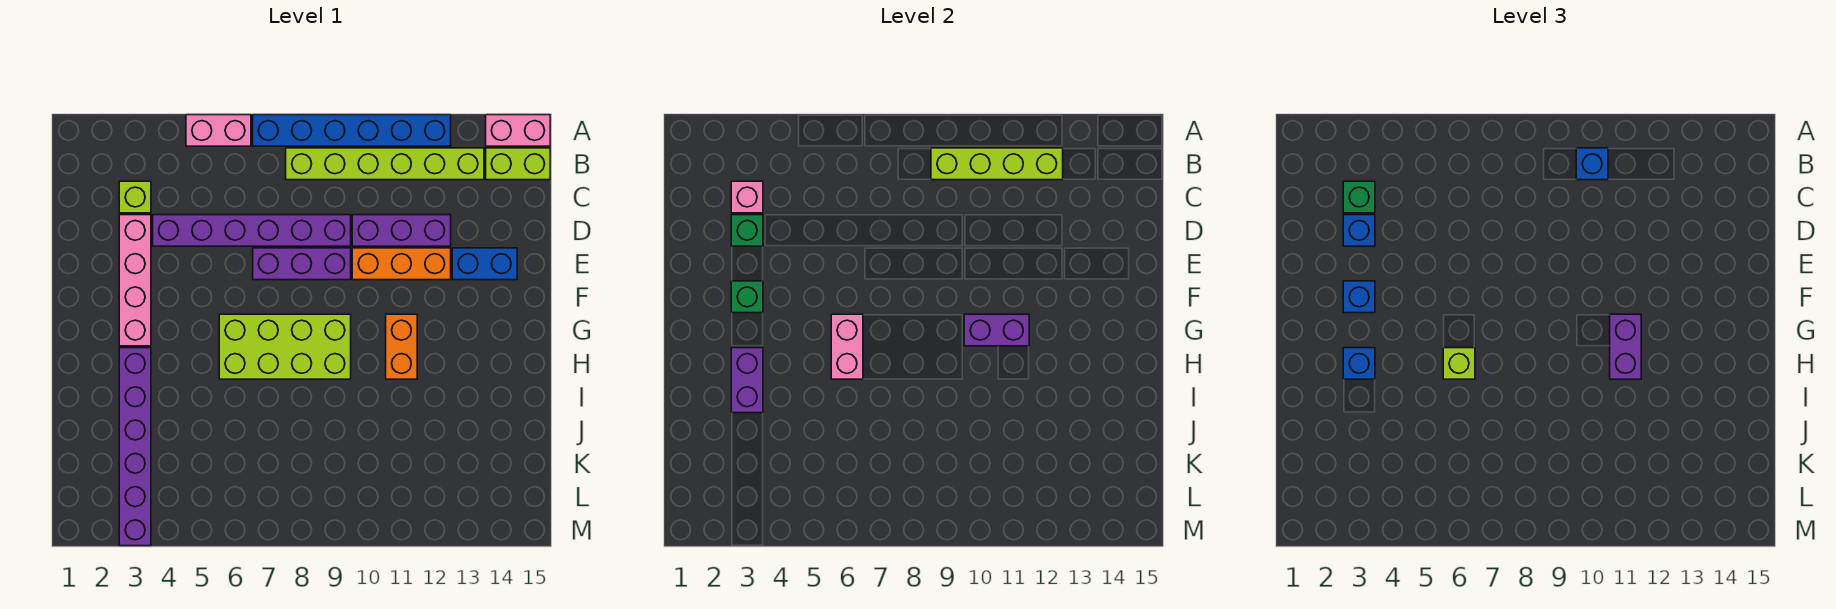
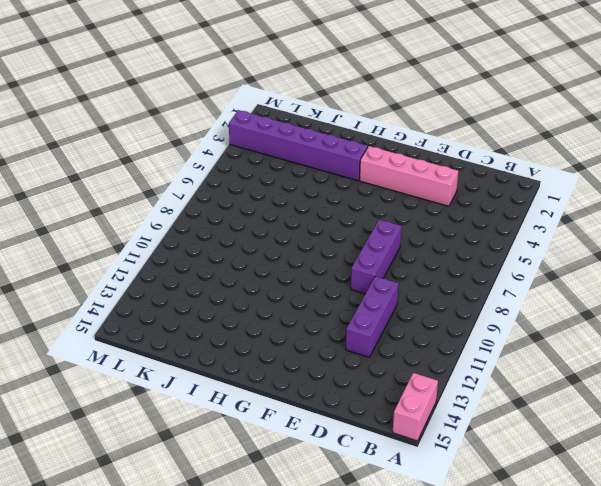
none -> pink brick A5:A6 level 1
none -> blue brick A7:A12 level 1
none -> lime brick B8:B13 level 1

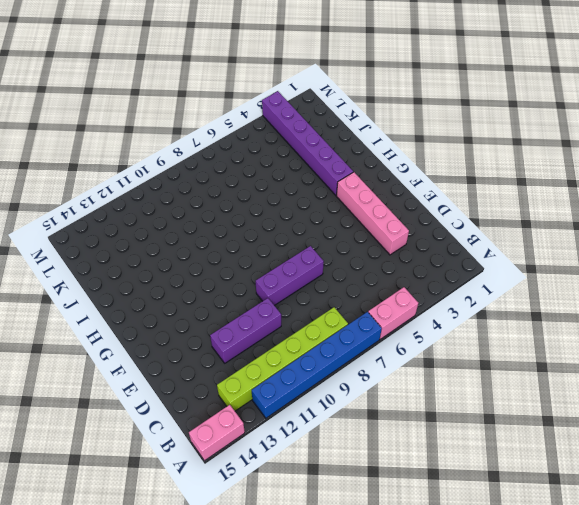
none -> lime brick B14:B15 level 1
none -> lime brick C3 level 1
none -> purple brick D4:D9 level 1

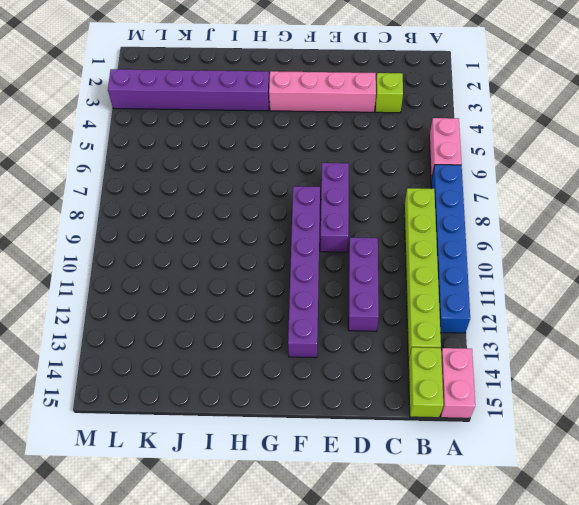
purple brick F8:F13 level 1 -> purple brick D4:D9 level 1
none -> orange brick E10:E12 level 1
none -> blue brick E13:E14 level 1
none -> lime brick G6:H9 level 1

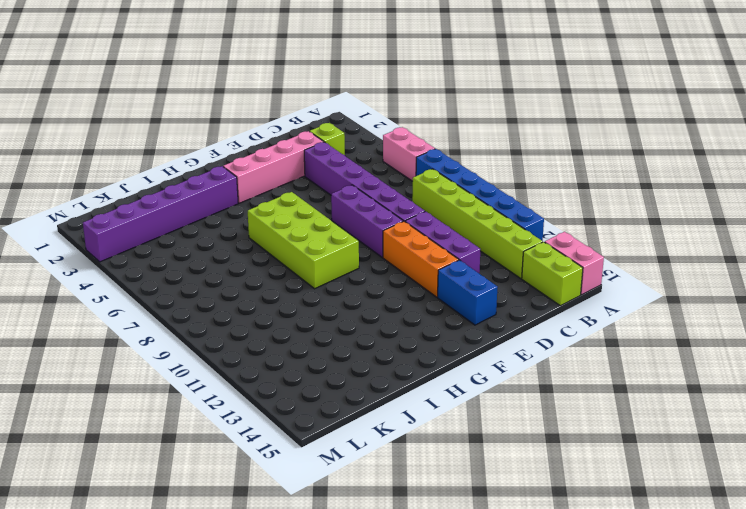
none -> orange brick G11:H11 level 1
none -> lime brick B9:B12 level 2
none -> pink brick C3 level 2

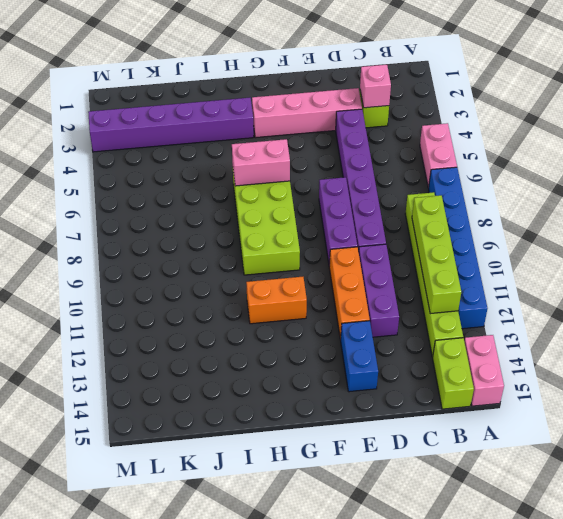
none -> green brick D3 level 2
none -> green brick F3 level 2
none -> purple brick G10:G11 level 2

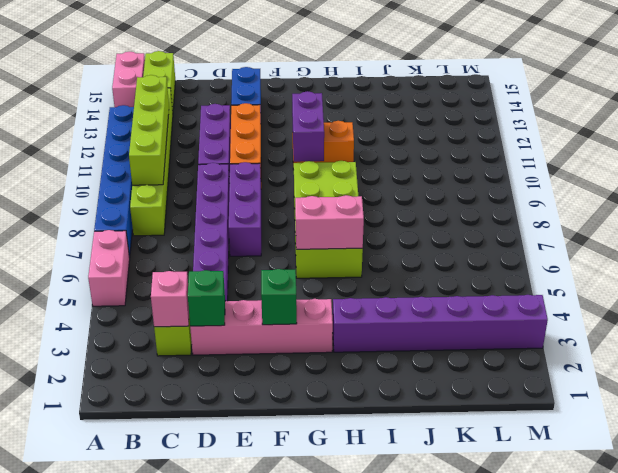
none -> purple brick H3:I3 level 2
none -> blue brick B10 level 3
none -> green brick C3 level 3

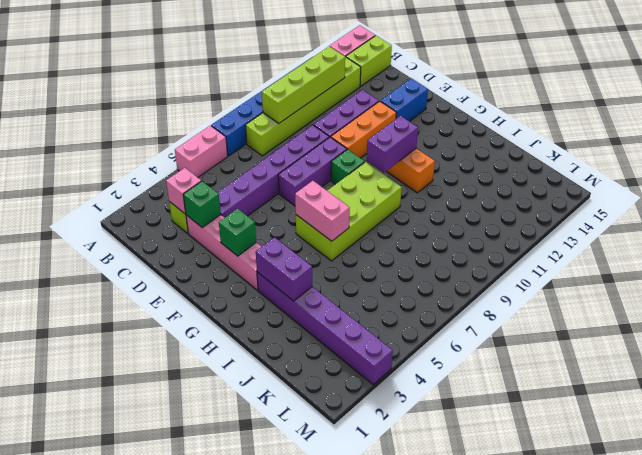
green brick F9 level 1 -> green brick C3 level 3
none -> blue brick B10 level 3
none -> blue brick D3 level 3
none -> blue brick F3 level 3

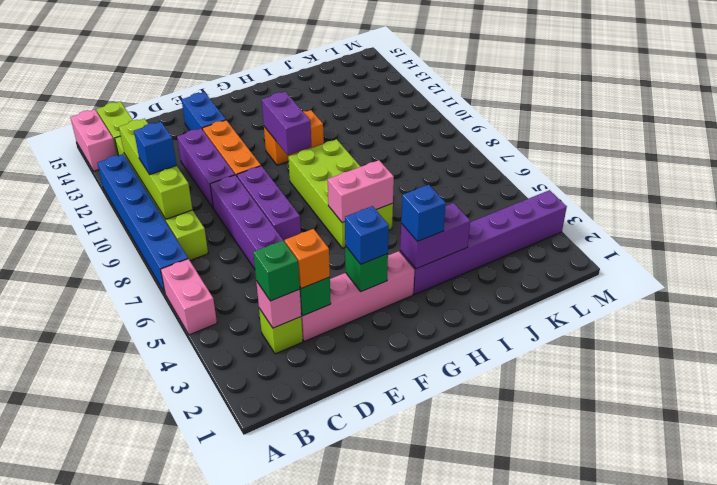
orange brick D3 level 3 -> blue brick D3 level 3
none -> purple brick G11:H11 level 3
none -> lime brick H6 level 3

